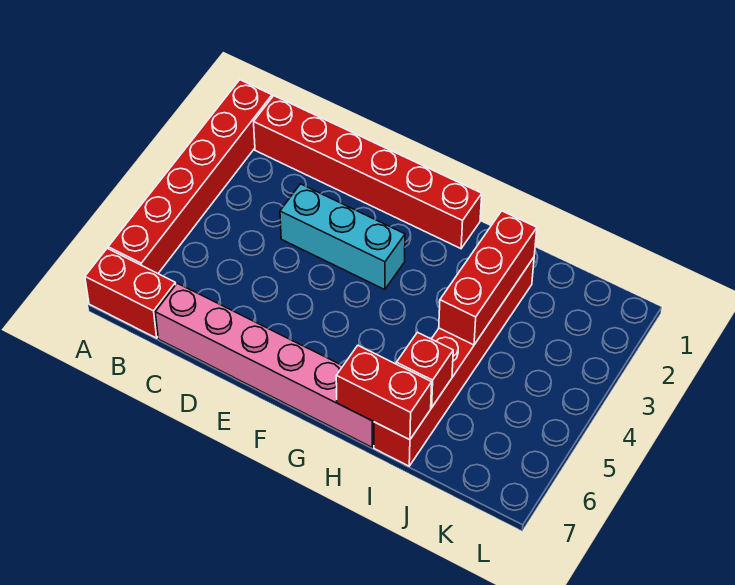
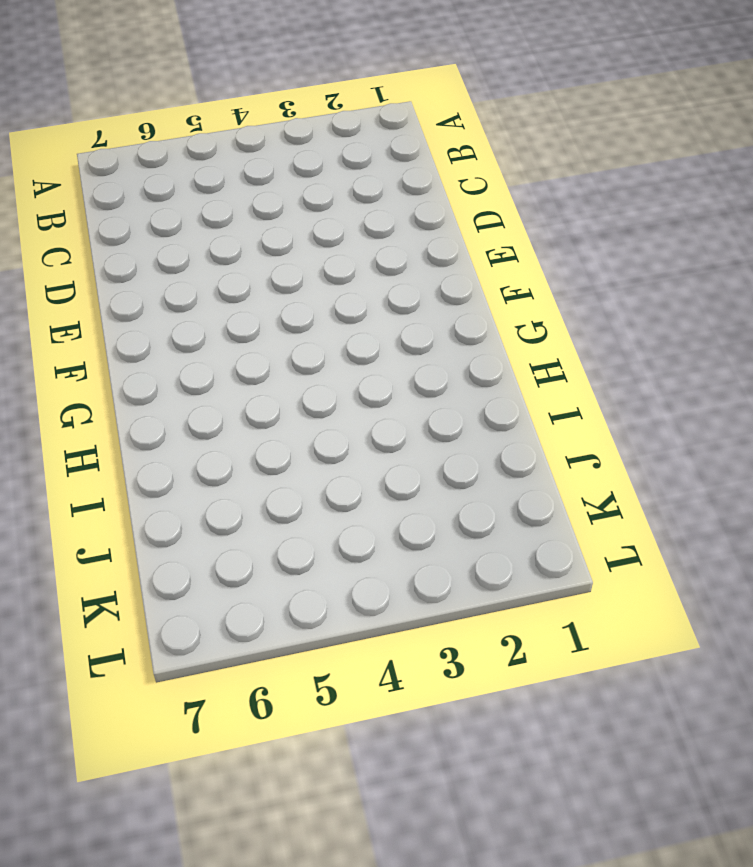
none -> red brick A1:A6 level 1
none -> red brick A7:B7 level 1

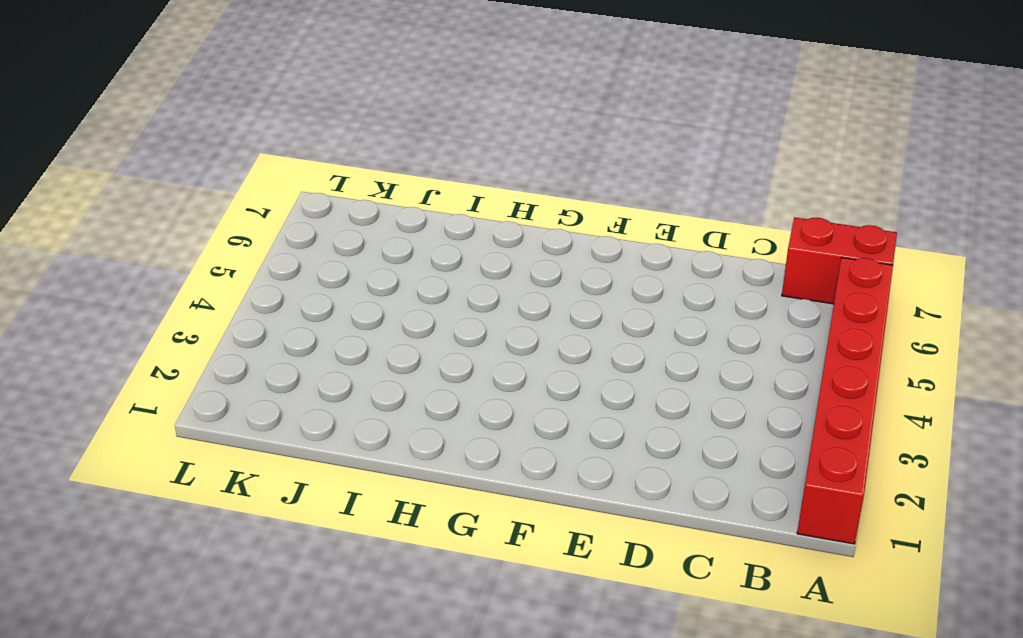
none -> red brick B1:G1 level 1
none -> pink brick C7:H7 level 1

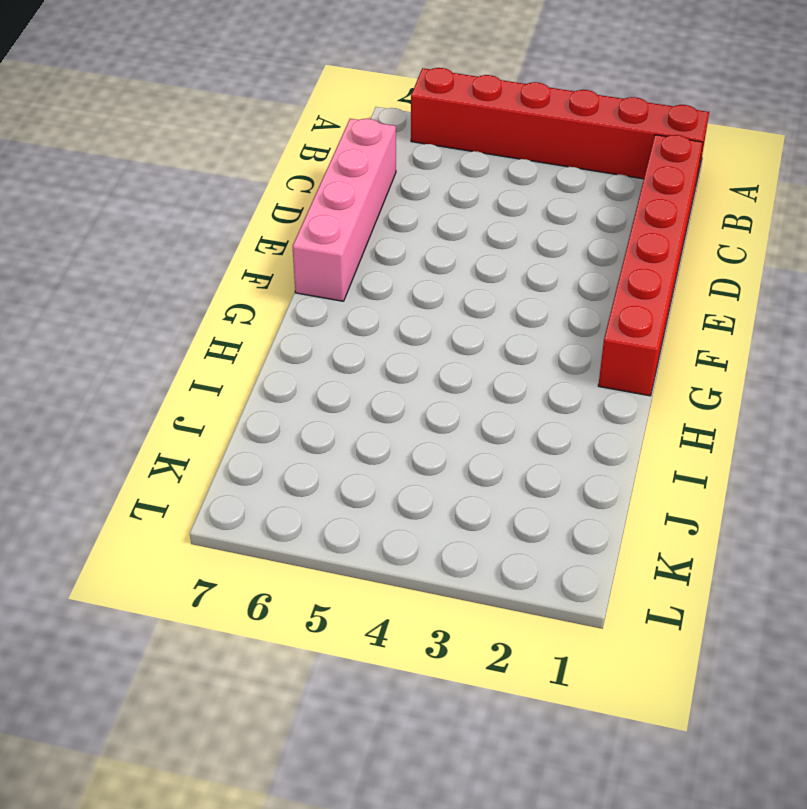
pink brick C7:F7 level 1 -> pink brick C7:H7 level 1
none -> red brick A7:B7 level 1
none -> cyan brick D3:F3 level 1

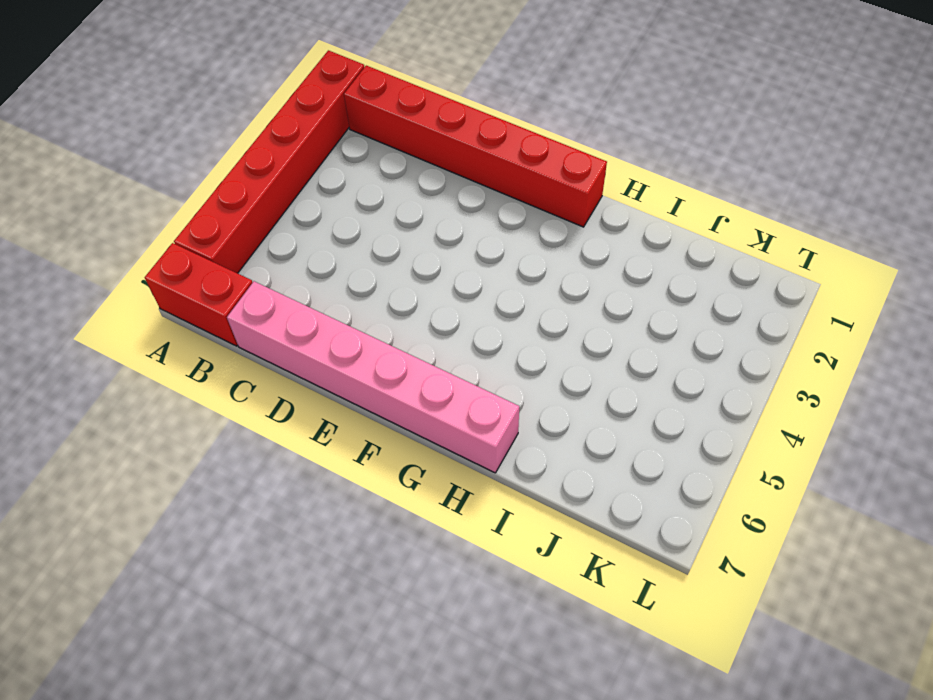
none -> cyan brick D3:F3 level 1
none -> red brick I2:I7 level 1

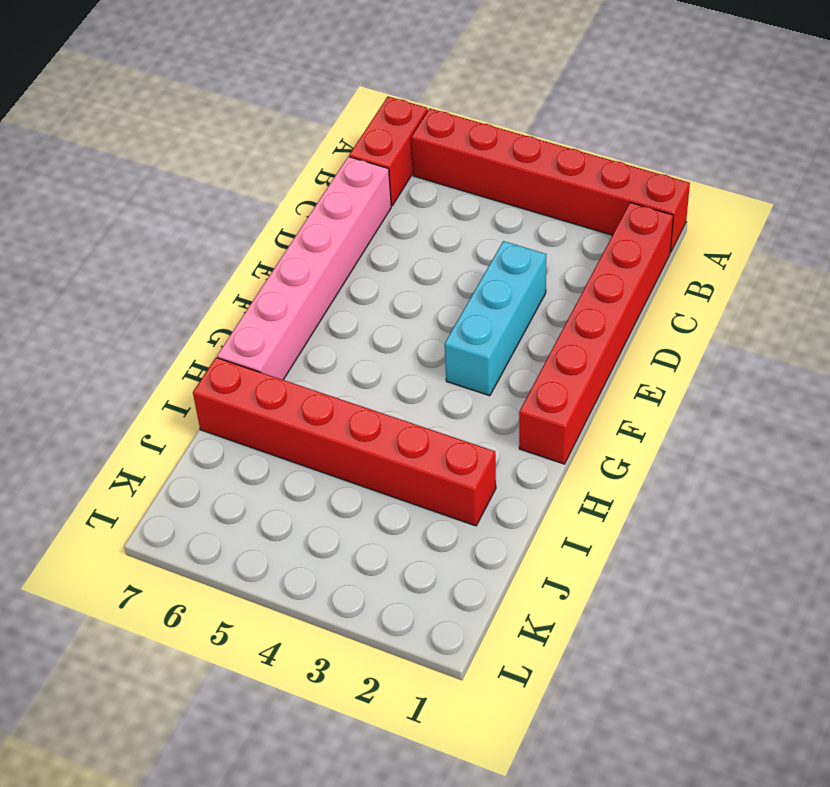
none -> red brick H7:I7 level 2
none -> red brick I2:I4 level 2

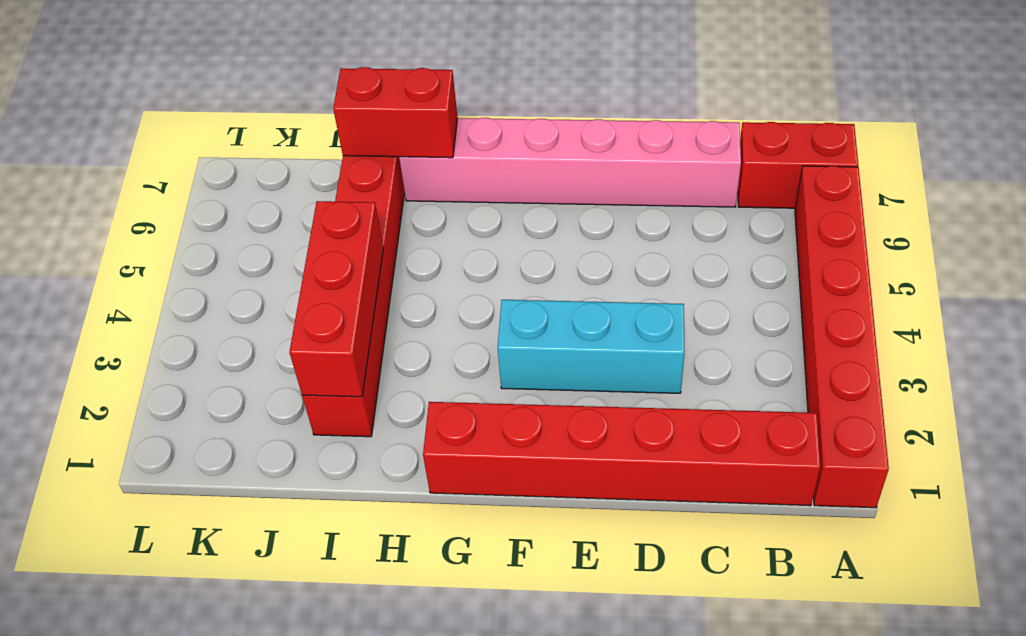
none -> red brick I6 level 2

